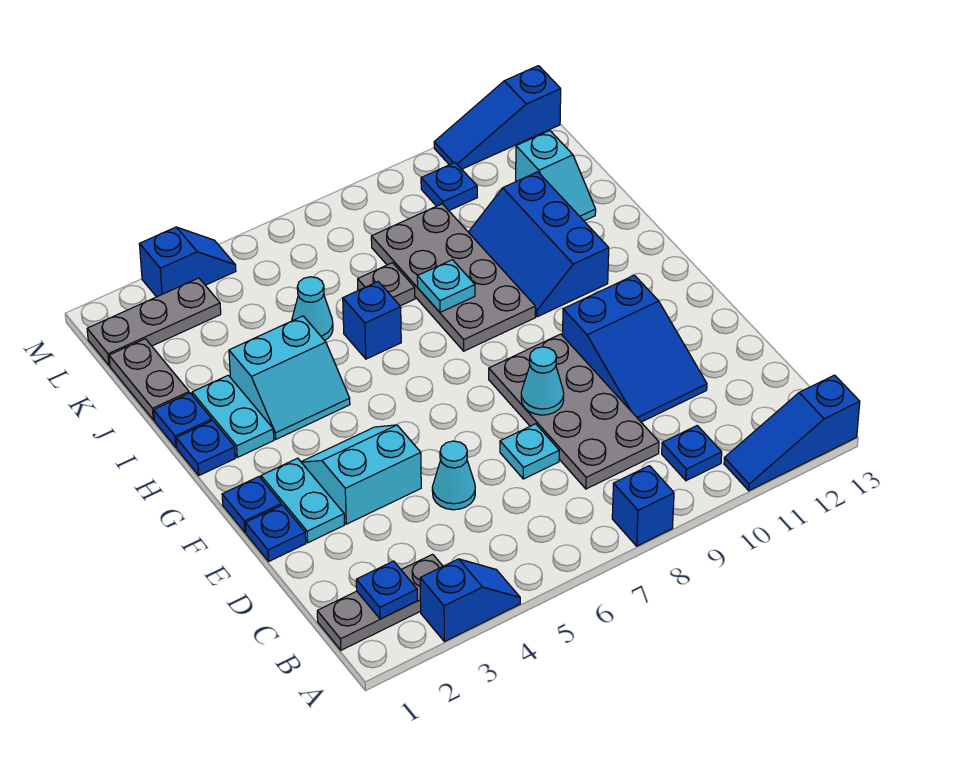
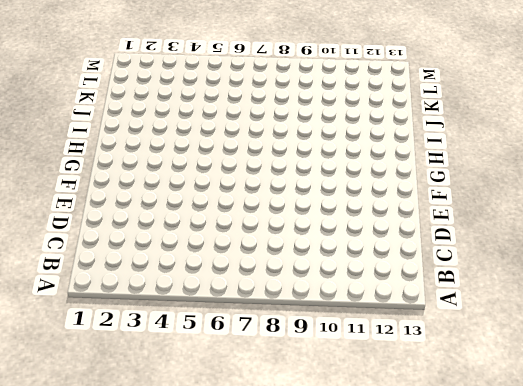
none -> blue slope A3:A4 level 1 top 3
none -> blue brick A8 level 1
none -> blue slope A11:A13 level 1 top 13
none -> grey plate B1:B3 level 1

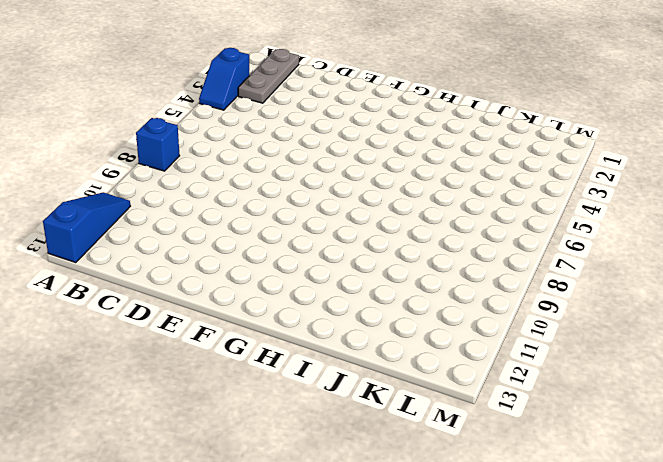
none -> blue plate B10 level 1
none -> grey plate C8:F9 level 1
none -> cyan cone D5 level 1
none -> cyan plate D7 level 1

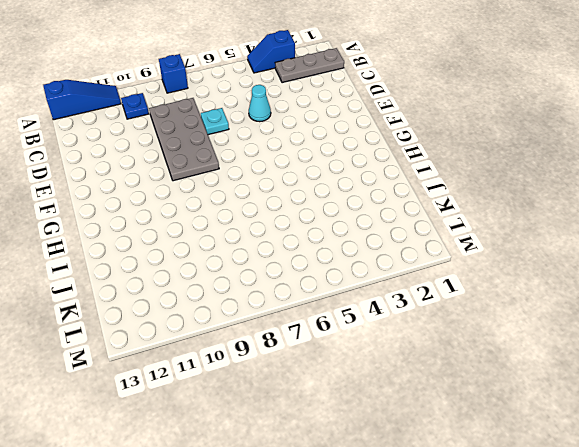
none -> blue slope D10:F11 level 1 top F
none -> blue plate E1 level 1
none -> cyan plate E2:F2 level 1
none -> cyan slope E3:F4 level 1 top E

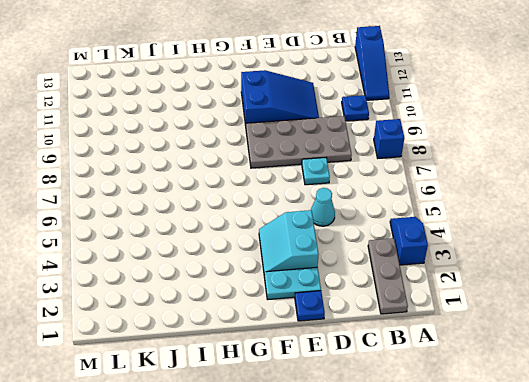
none -> blue plate F1 level 1
none -> blue plate H1 level 1
none -> cyan plate H2:I2 level 1
none -> cyan slope H3:I4 level 1 top I

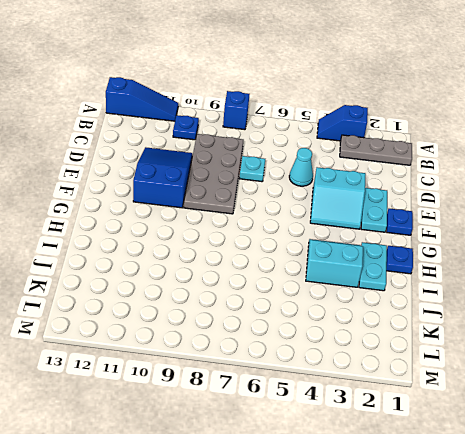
none -> blue plate E1 level 1
none -> grey plate H8:K9 level 1
none -> blue slope H10:J11 level 1 top 11
none -> blue plate I1 level 1

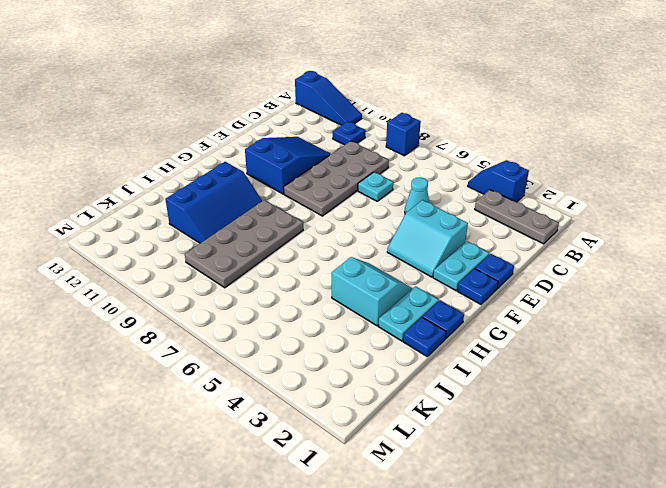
none -> blue brick I6 level 1
none -> grey plate J1:K1 level 1
none -> cyan cone J5 level 1
none -> grey plate J7 level 1

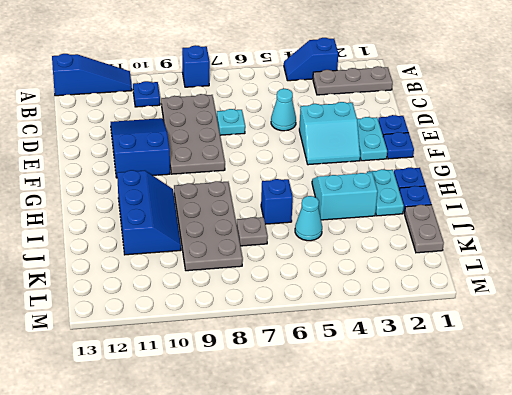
none -> cyan slope J12:K12 level 1 top K
none -> grey plate L1:L3 level 1
none -> blue plate L10 level 1
none -> blue slope M3:M4 level 1 top 3

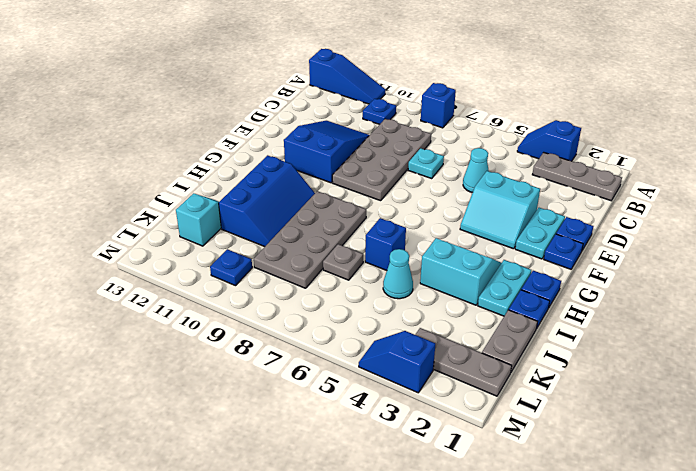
none -> blue slope M11:M13 level 1 top 13
none -> blue plate B2 level 2
none -> cyan cone E8 level 2
none -> cyan plate I8 level 2

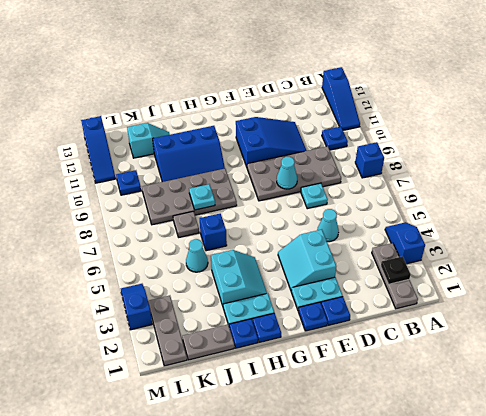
black plate B2 level 2 -> blue plate B2 level 2

